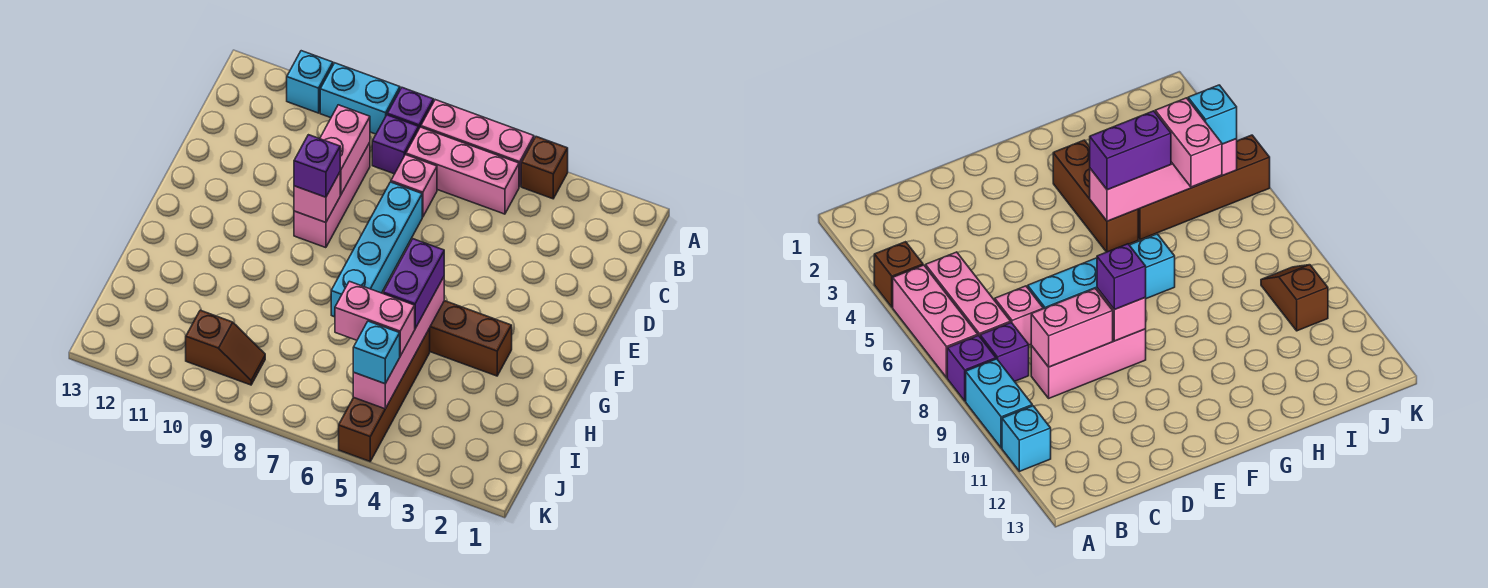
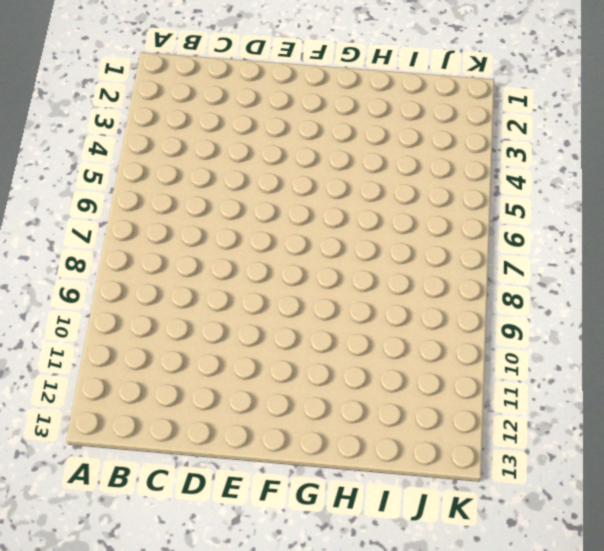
none -> brown brick A4 level 1
none -> pink brick A5:A7 level 1
none -> purple brick A8 level 1

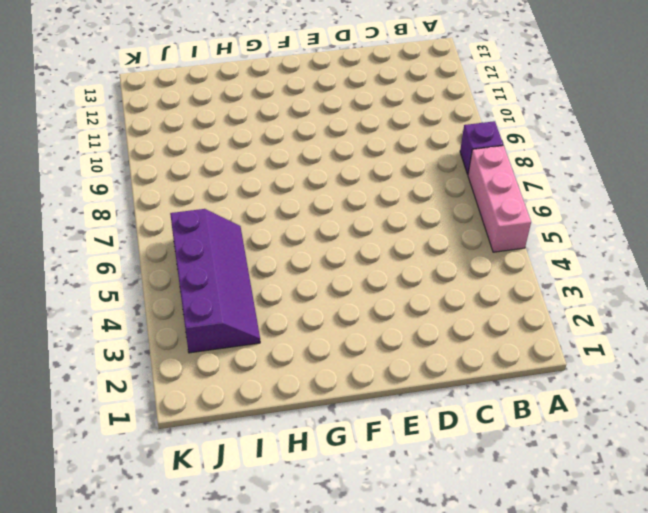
purple slope I3:J6 level 1 top J -> brown brick H5:K5 level 1
none -> brown brick A4 level 1
none -> cyan brick A9:A10 level 1
none -> cyan brick A11 level 1

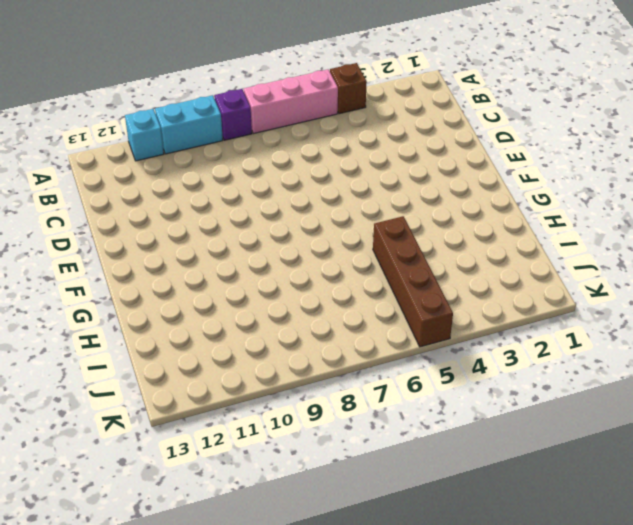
none -> pink brick B5:B7 level 1
none -> purple brick B8 level 1
none -> pink brick C7 level 1

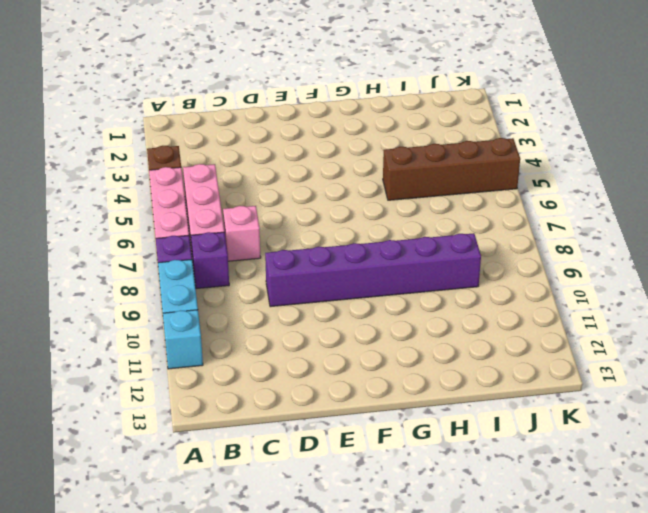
purple brick D9:I9 level 1 -> pink brick C9:E9 level 1
none -> cyan brick D7:G7 level 1
none -> brown brick G3:G5 level 1
none -> brown slope J9:J10 level 1 top 10

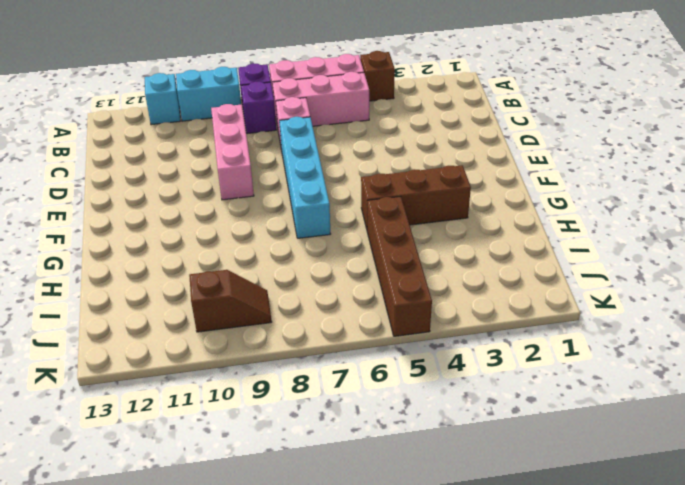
none -> pink brick C9:D9 level 2
none -> pink brick E9 level 2
none -> pink brick G5:J5 level 2

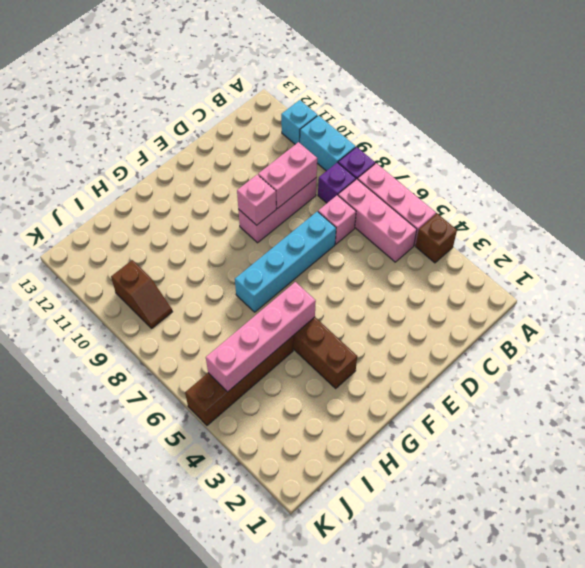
none -> purple brick E9 level 3
none -> purple brick G5:H5 level 3
none -> pink brick I5:I6 level 3

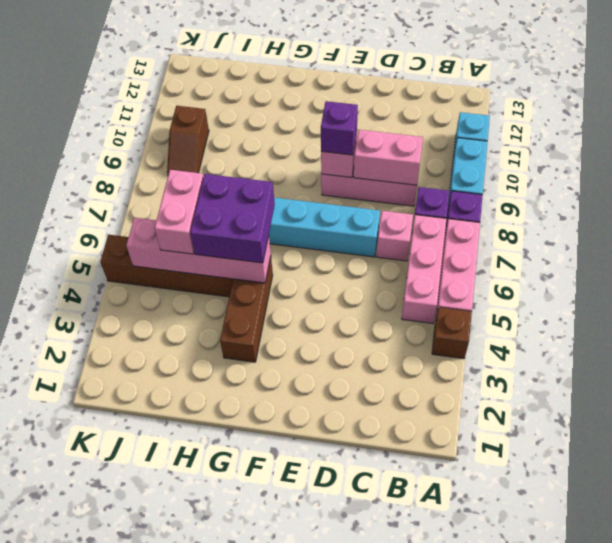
purple brick G5:H6 level 3 -> purple brick G5:H5 level 3
none -> cyan brick J5 level 3

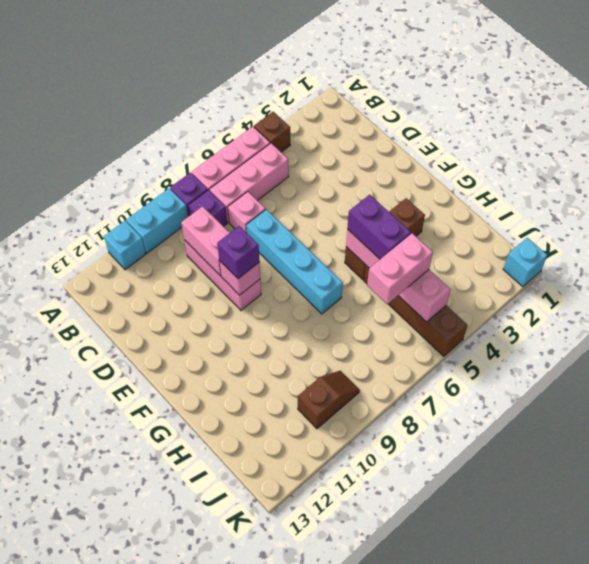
cyan brick K1 level 1 -> cyan brick J5 level 3

